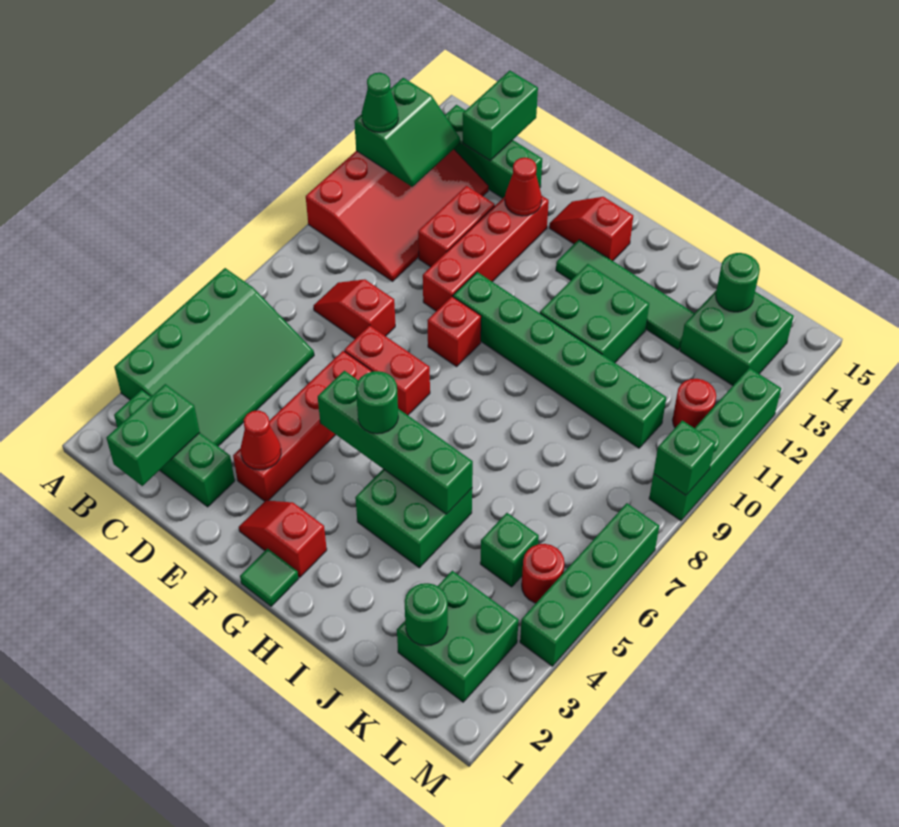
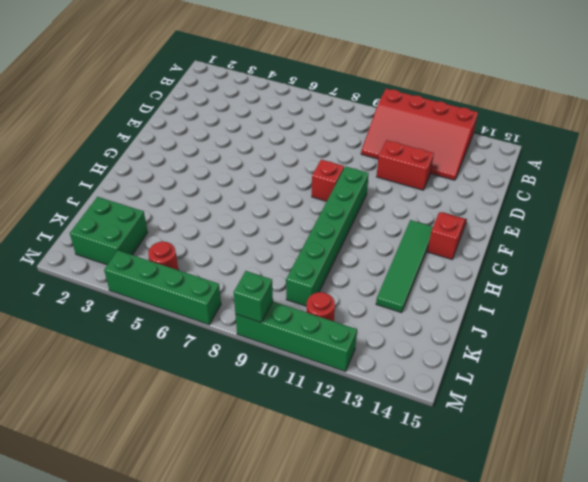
none -> green slope A3:C6 level 1 top A
none -> green brick B2:D2 level 1
none -> green brick B14:D14 level 1
none -> red slope C8:D8 level 1 top D

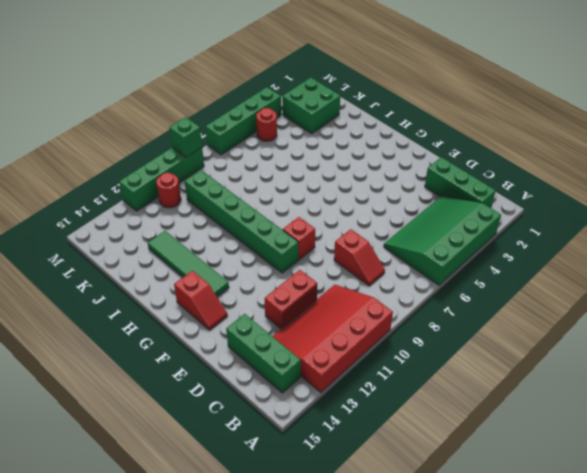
none -> red brick E3:E6 level 1
none -> red brick E7:F7 level 1
none -> red brick E10:E13 level 1
none -> red slope F2:G2 level 1 top G

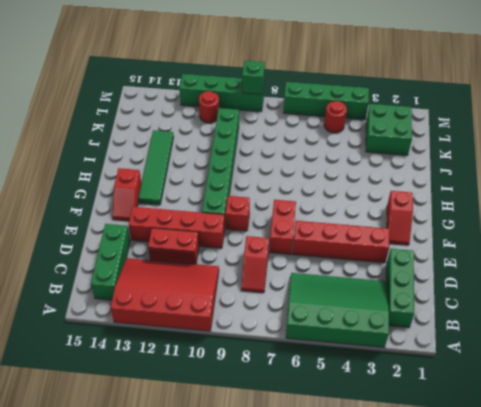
none -> green tile G1 level 1
none -> green brick H4:I5 level 1
none -> green brick H11:I12 level 1
none -> green brick K5 level 1

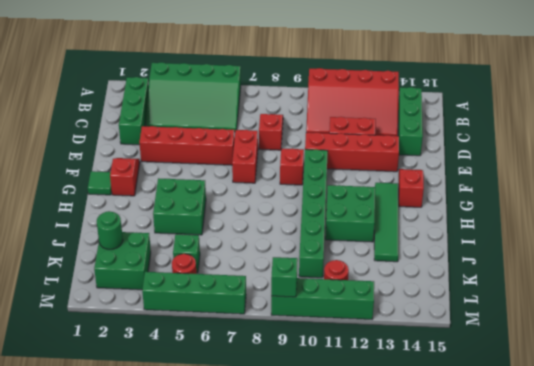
none -> green brick K13:L14 level 1
none -> green slope A12:B13 level 2 top A
none -> green brick C1:C2 level 2
none -> green brick C14:C15 level 2

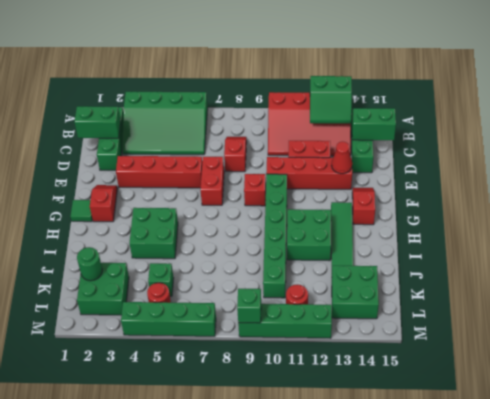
none -> red cone E3 level 2
none -> green brick F5:I5 level 2
none -> green round brick K14 level 2
none -> green cone A12 level 3

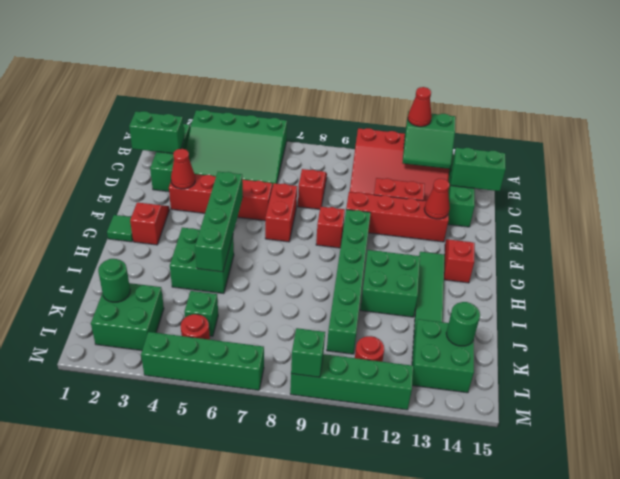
red cone A12 level 3 -> green cone A12 level 3
none -> green round brick G5 level 3

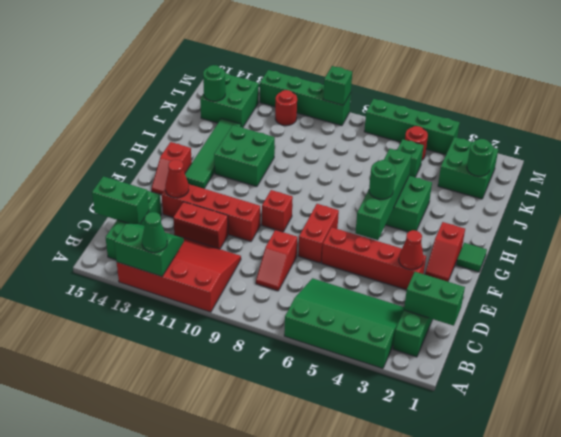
none -> green brick F10:K10 level 1

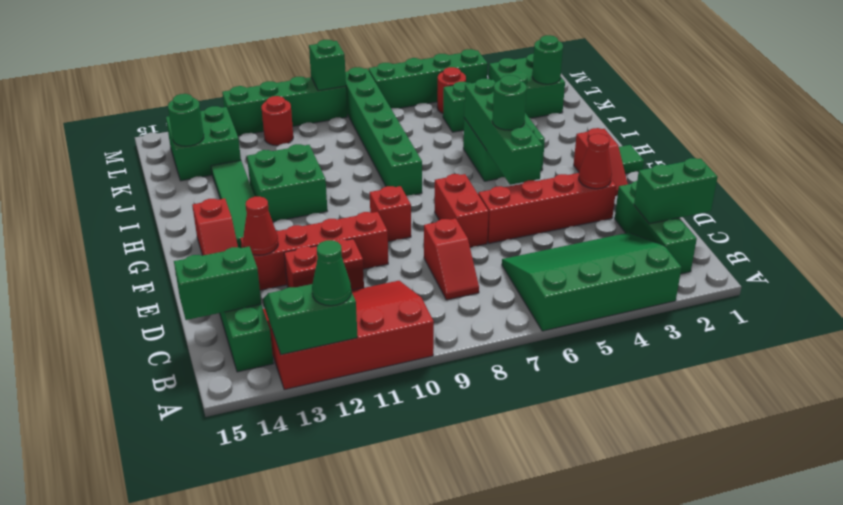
green brick H8:M8 level 1 -> green brick F10:K10 level 1

